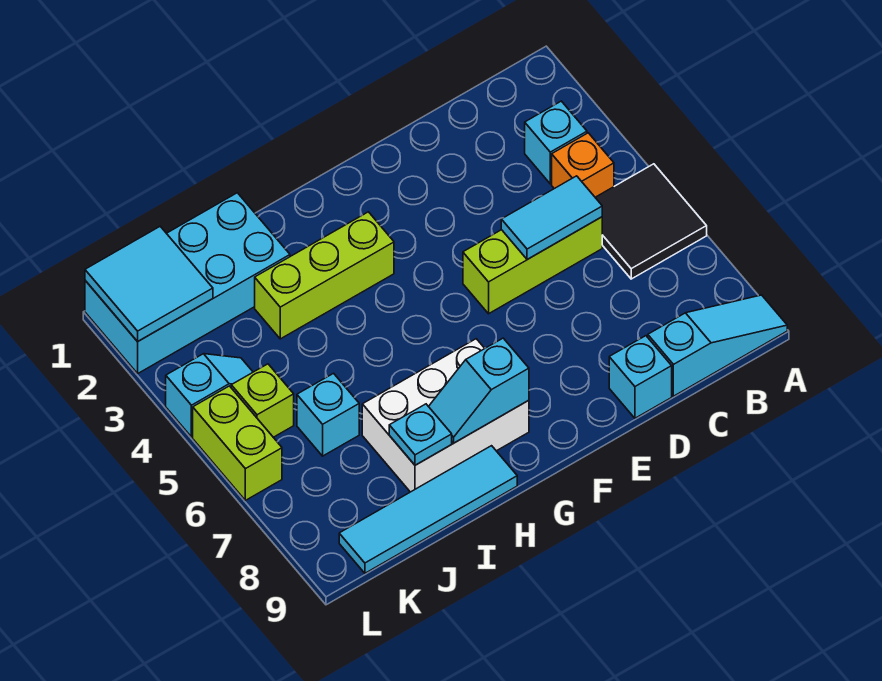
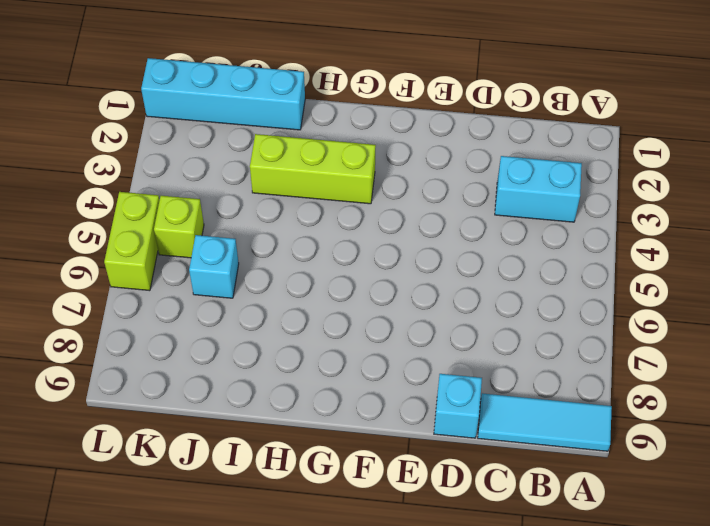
cyan tile A9:C9 level 1 -> cyan slope A9:C9 level 1 top C
cyan brick B3:C3 level 1 -> cyan brick B3 level 1
cyan brick I1:L1 level 1 -> cyan brick I1:L2 level 1
none -> black tile A5:B6 level 1
none -> orange brick B4 level 1
none -> lime brick C5:E5 level 1

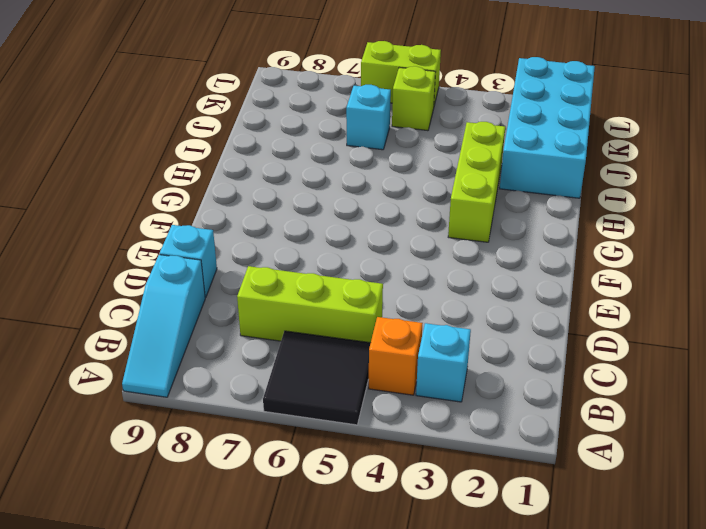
lime brick C5:C7 level 1 -> lime brick C5:E5 level 1
none -> white brick G7:I8 level 1
none -> cyan tile H9:K9 level 1
none -> cyan slope K4:L4 level 1 top L

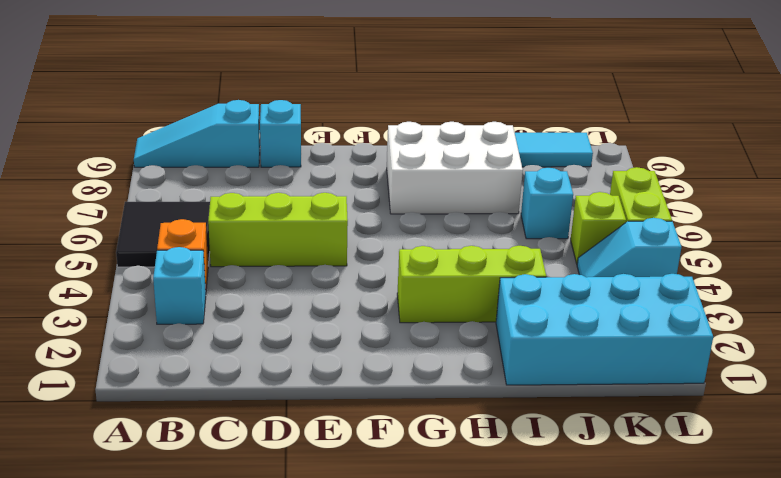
none -> cyan tile C5:D5 level 2
none -> cyan slope G8:H8 level 2 top G
none -> cyan plate I8 level 2

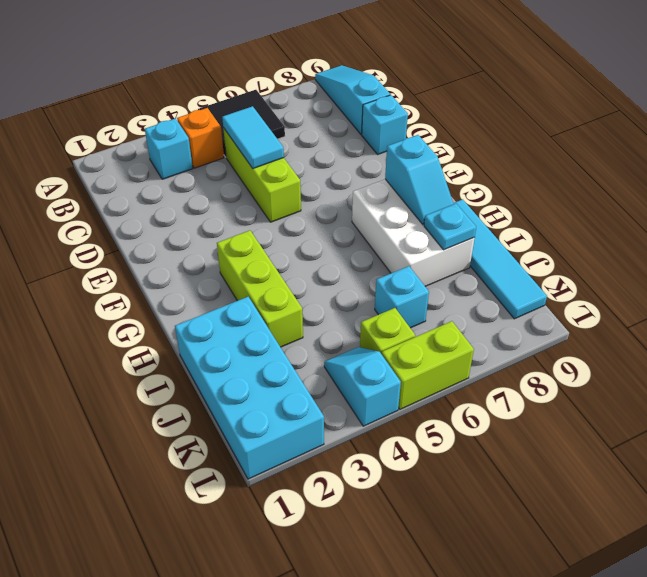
none -> cyan tile K1:L2 level 2

